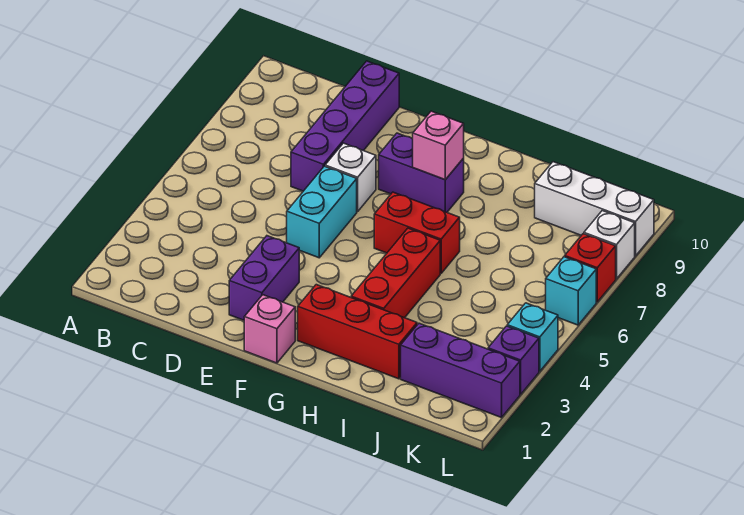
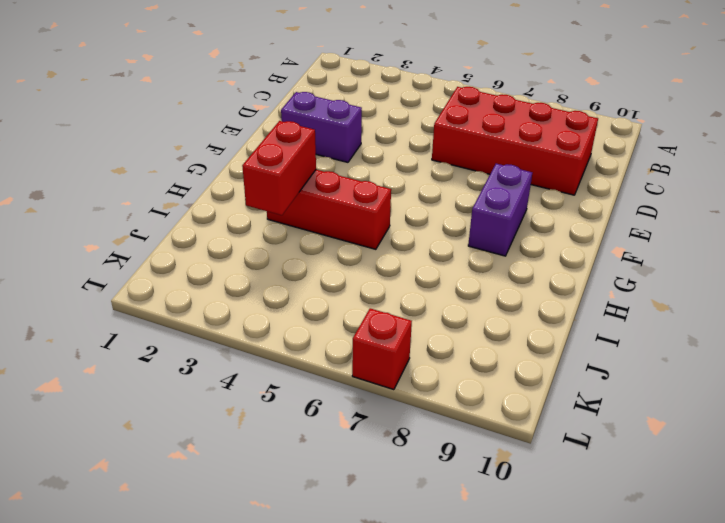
red brick C6:D9 level 1 -> purple brick D7:D10 level 1
red brick H3:I3 level 2 -> red brick G6:H6 level 1
none -> cyan brick E5:E6 level 1
none -> white brick E7 level 1
none -> pink brick F1 level 1

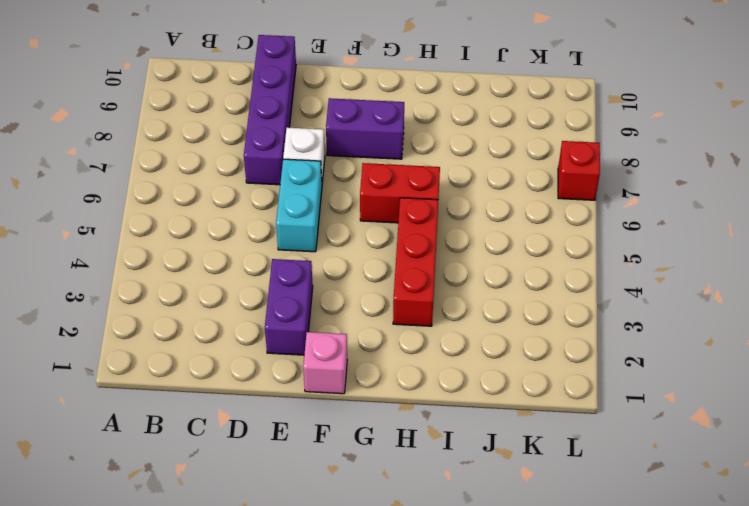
none -> red brick G2:I2 level 1
none -> purple brick J2:L2 level 1
none -> white brick J9:L9 level 1

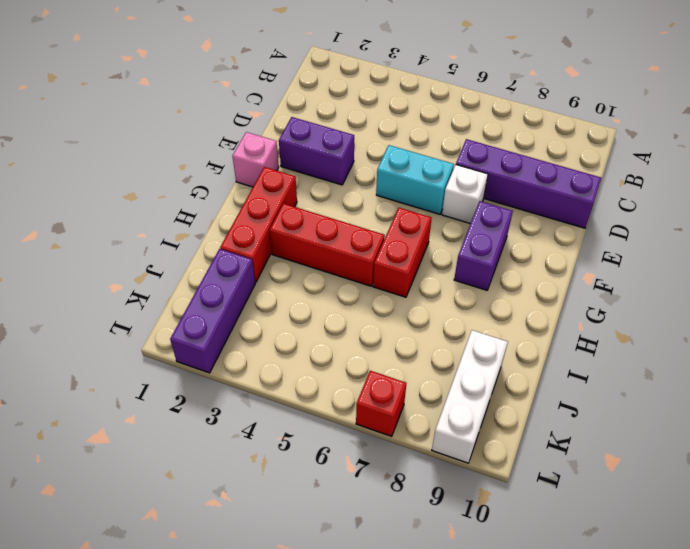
none -> purple brick L3 level 1
none -> cyan brick L4 level 1
none -> cyan brick L6 level 1

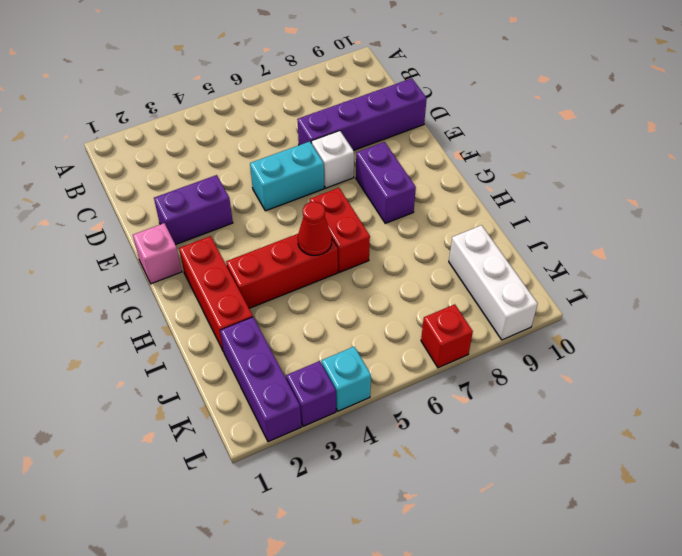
red cone H5 level 2 -> none
none -> cyan brick L6 level 1
none -> white brick L8 level 1
none -> pink brick G8 level 2

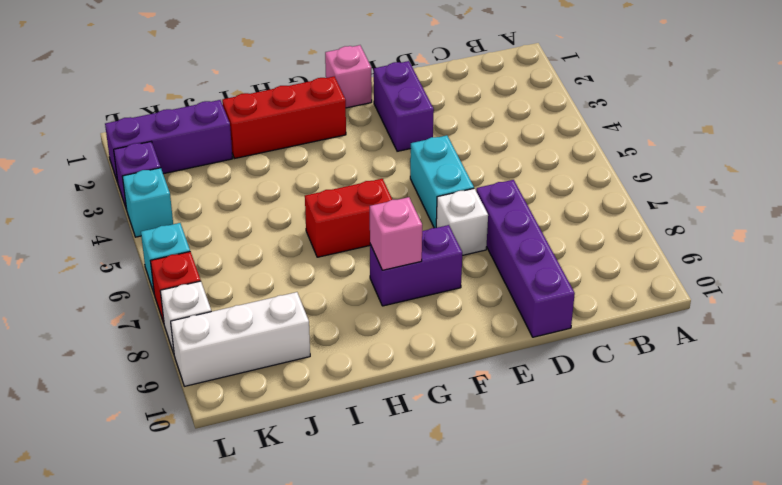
none -> red brick H3:H5 level 1

